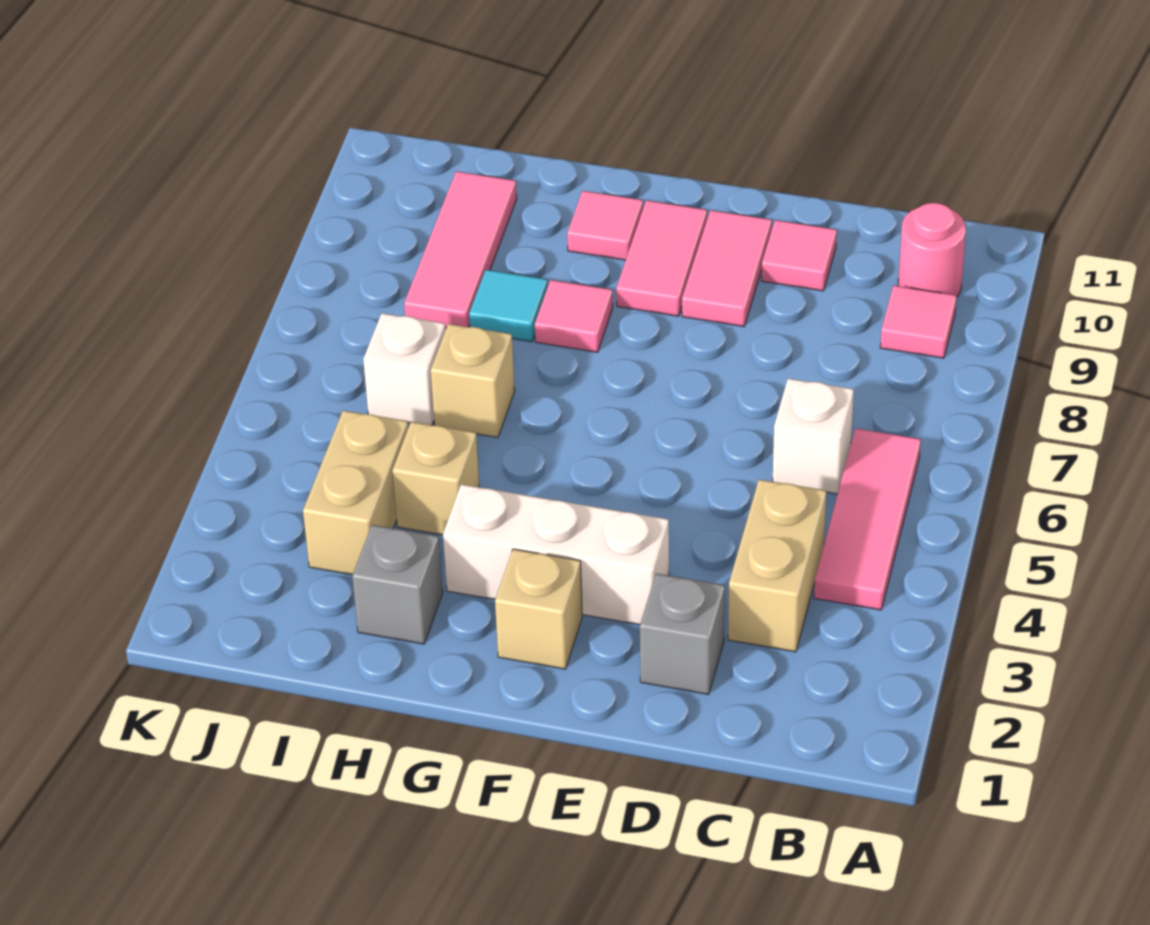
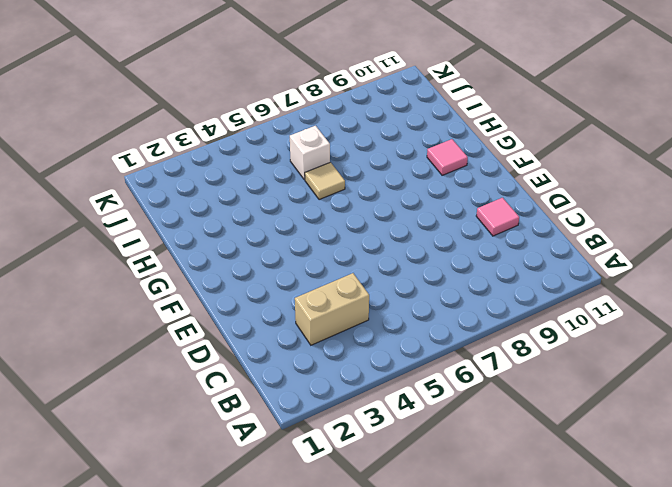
tan tile H6 level 1 -> tan brick H6 level 1
none -> pink tile B4:B6 level 1
none -> pink tile B9 level 1
none -> pink round brick B10 level 1

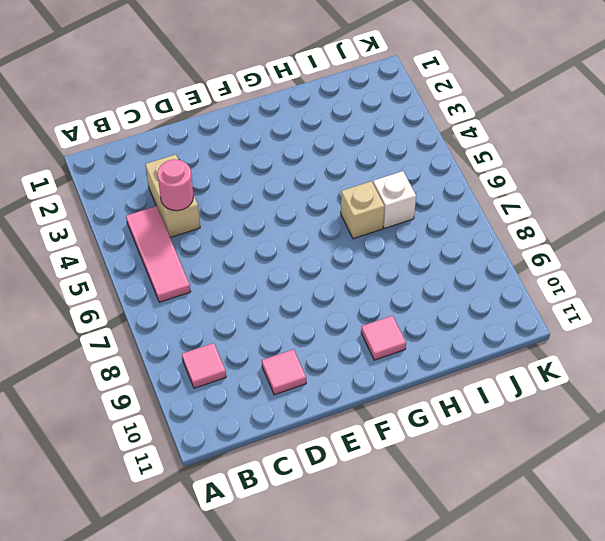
pink round brick C4 level 2 -> pink round brick B10 level 1
none -> white brick C6 level 1
none -> grey brick D2 level 1
none -> white brick E3:G3 level 1

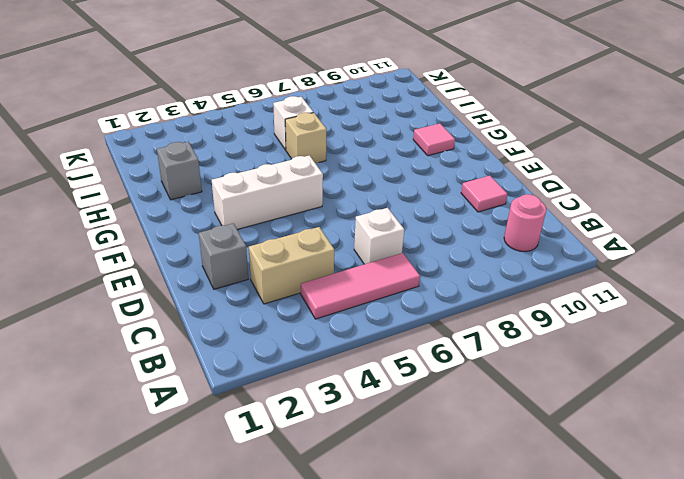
white brick F3:F5 level 1 -> white brick E3:G3 level 1
none -> pink tile B9 level 1
none -> pink tile E9:E10 level 1
none -> tan brick F2 level 1

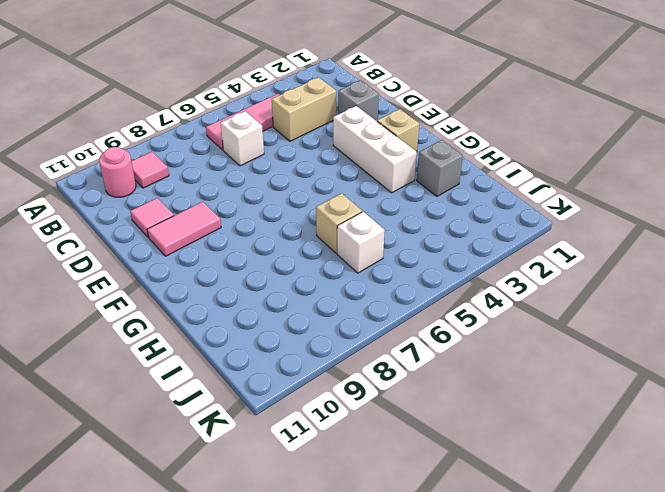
none -> pink tile F9:F10 level 1
none -> pink tile G8 level 1
none -> pink tile G10 level 1

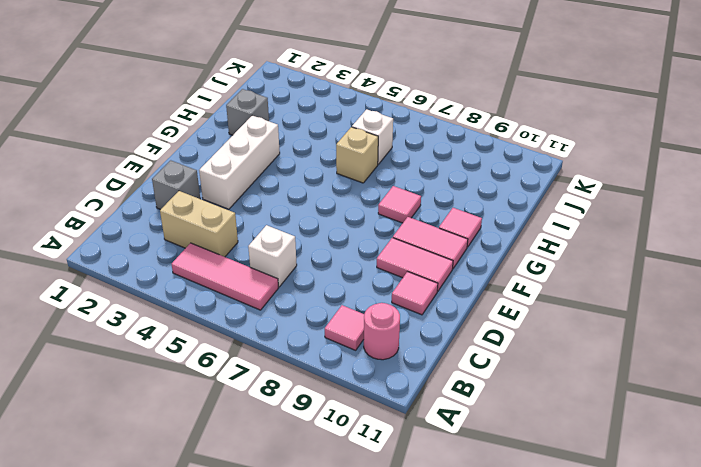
none -> tan brick F2 level 1
none -> tan brick H4 level 1
none -> cyan tile H8 level 1

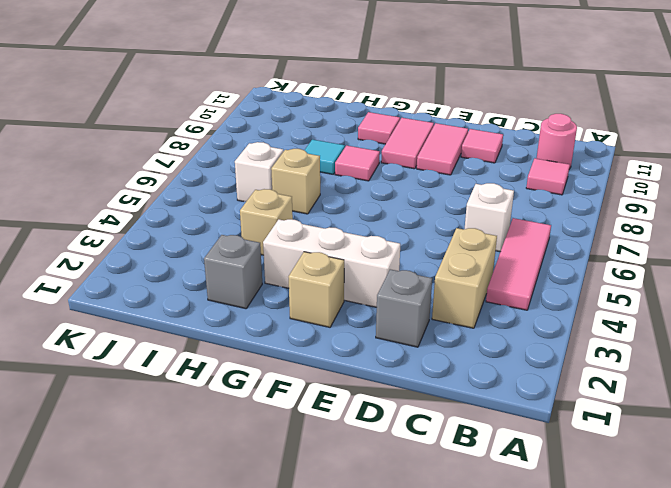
none -> tan brick I3:I4 level 1
none -> pink tile I8:I10 level 1

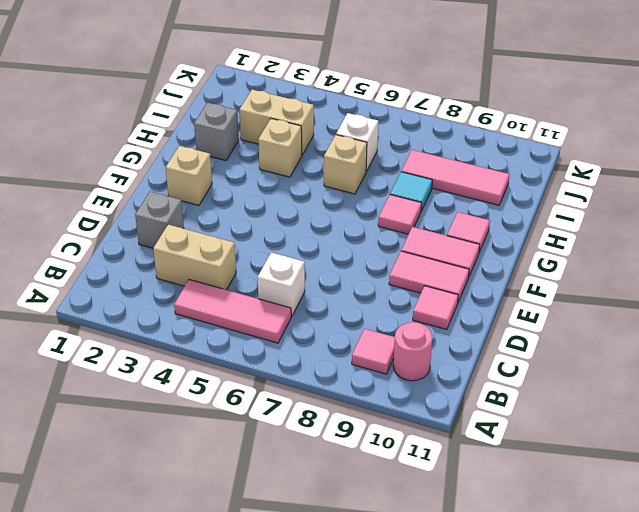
none -> white brick E3:G3 level 1

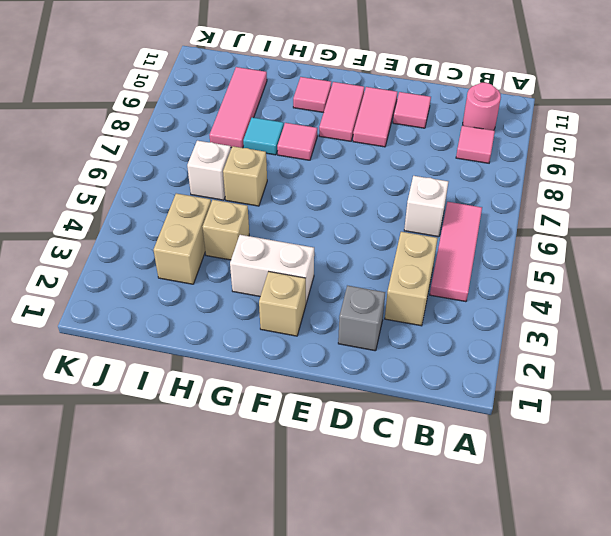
white brick F3:G3 level 1 -> white brick E3:G3 level 1
none -> grey brick H2 level 1

